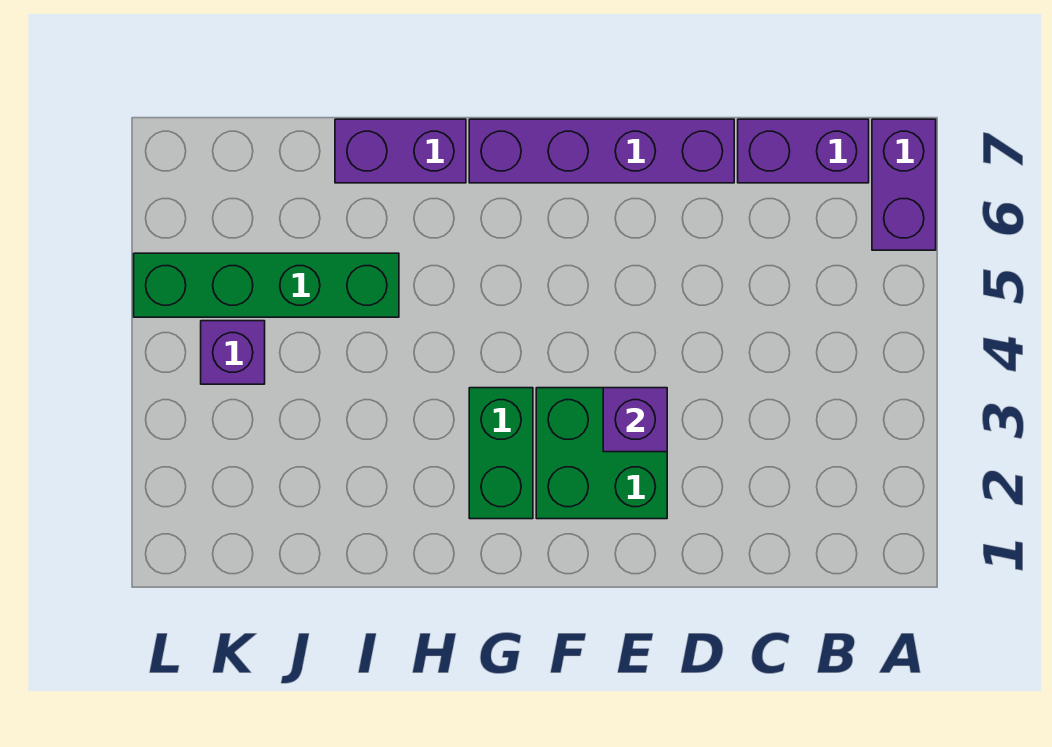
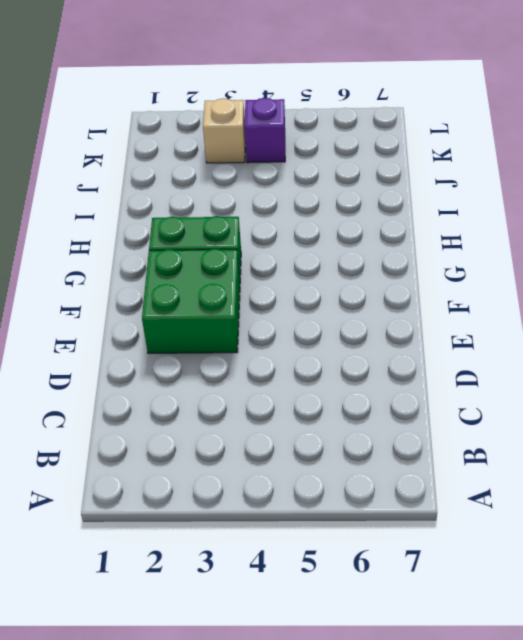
tan brick K3 level 1 -> none
none -> purple brick A6:A7 level 1
none -> purple brick B7:C7 level 1

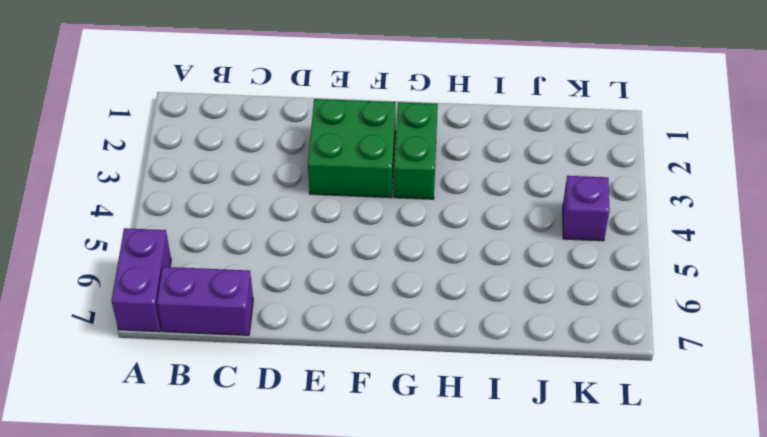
none -> purple brick D7:G7 level 1
none -> purple brick H7:I7 level 1

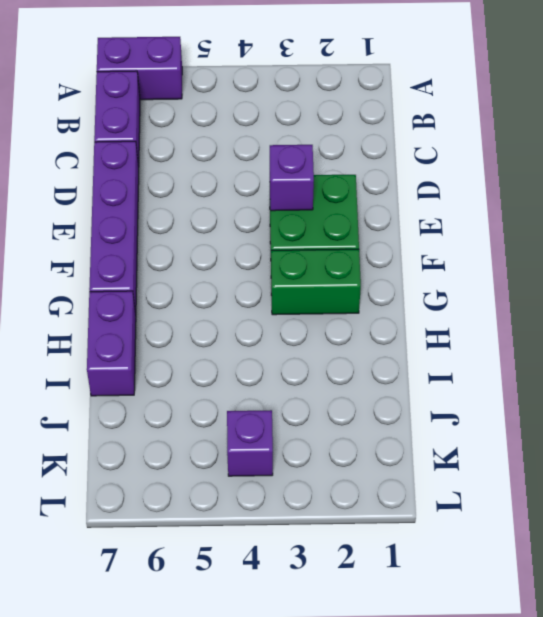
none -> green brick I5:L5 level 1

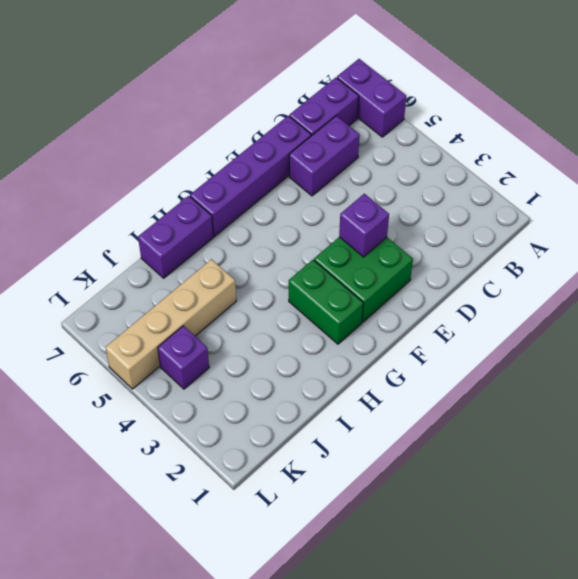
purple brick C6:D6 level 1 -> none
tan brick I5:L5 level 1 -> green brick I5:L5 level 1

